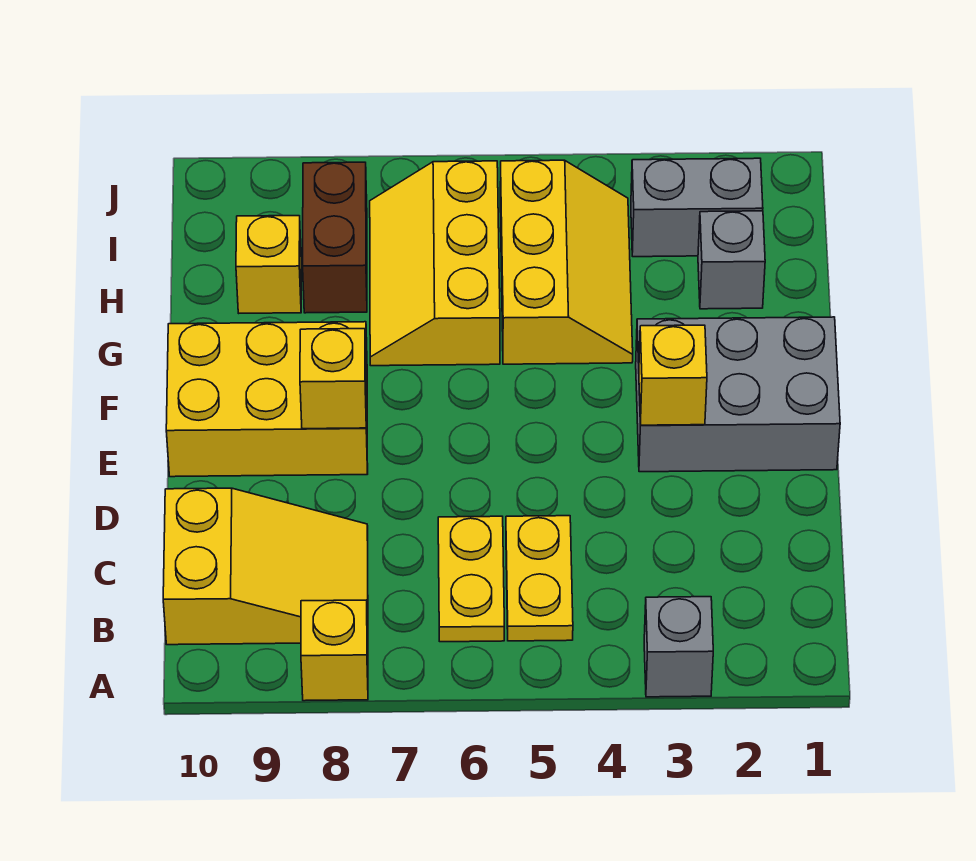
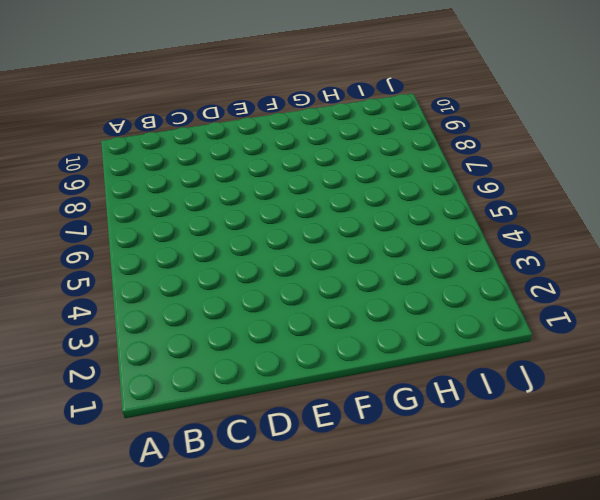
none -> grey brick A3 level 1
none -> yellow brick A8 level 1
none -> yellow plate B5:C5 level 1

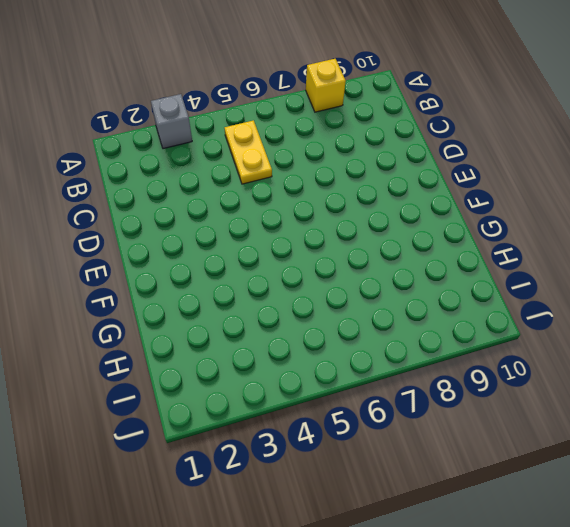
none -> yellow plate B6:C6 level 1
none -> yellow slope B8:C10 level 1 top 10
none -> grey brick E1:F3 level 1

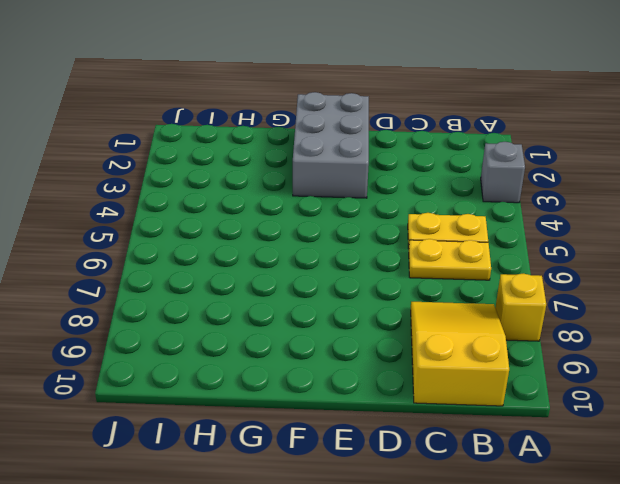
none -> yellow brick E8:F10 level 1
none -> yellow slope G4:I5 level 1 top 5
none -> yellow slope G6:I7 level 1 top 6

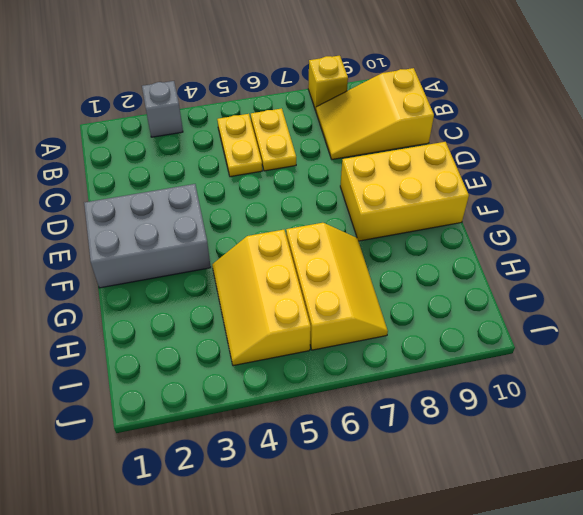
none -> grey brick H2 level 1
none -> brown brick H8:I8 level 1
none -> yellow brick H9 level 1

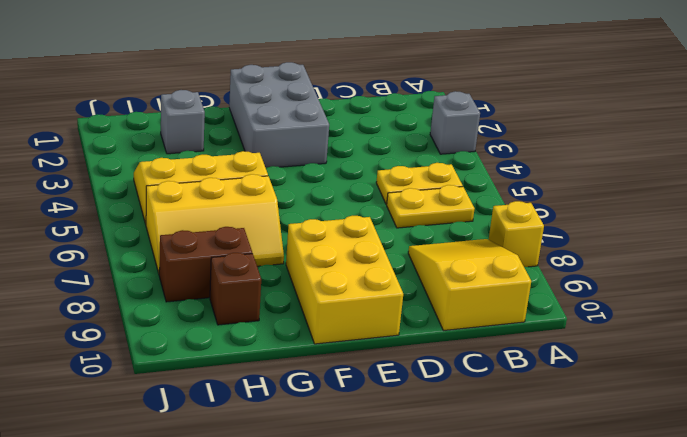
brown brick H9 level 1 -> yellow brick H9 level 1
none -> grey brick I2:I3 level 1
none -> yellow brick E3 level 2
none -> yellow brick E8 level 2

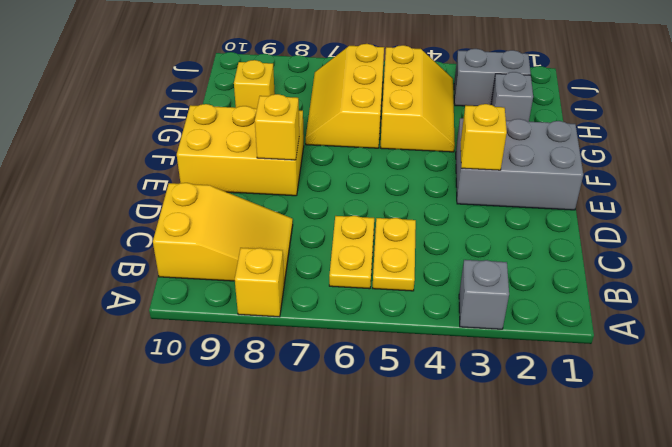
none -> brown brick H8:I8 level 1

